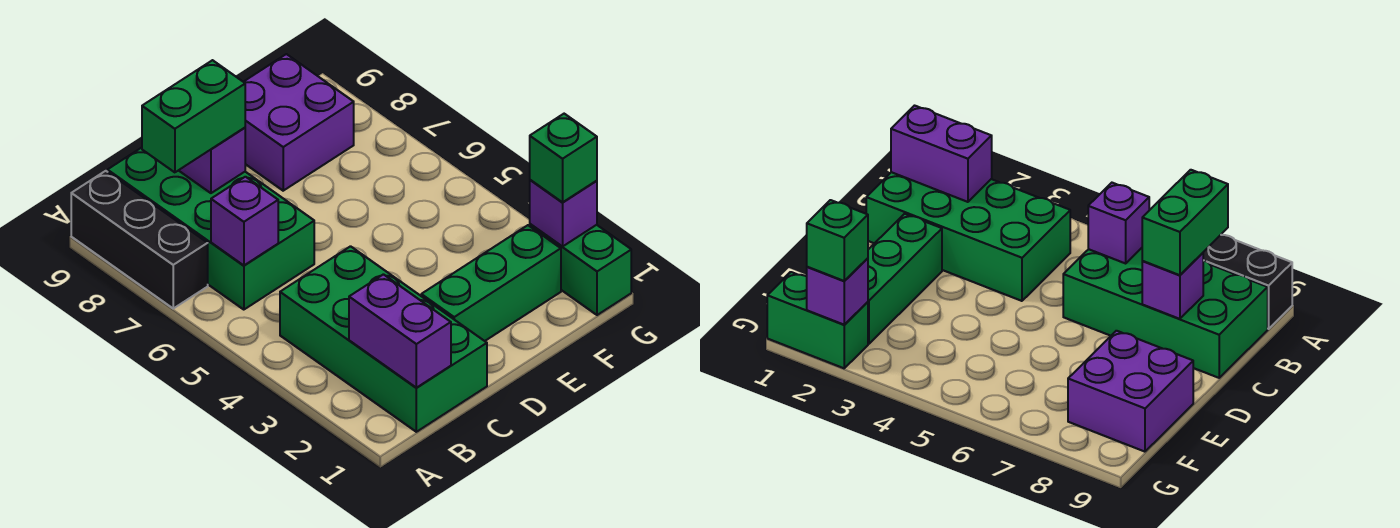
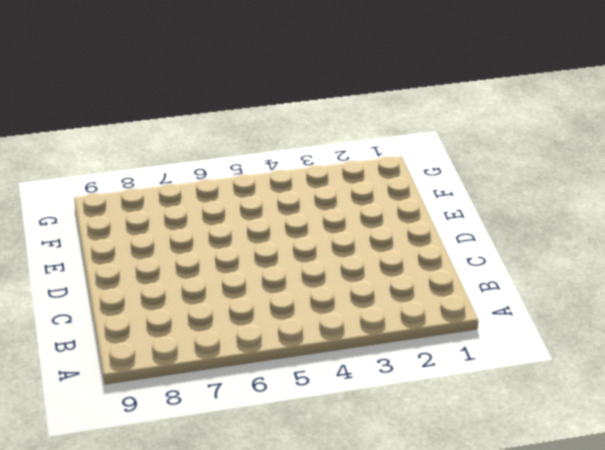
none -> black brick A7:A9 level 1
none -> green brick B1:C4 level 1
none -> green brick B6:C9 level 1

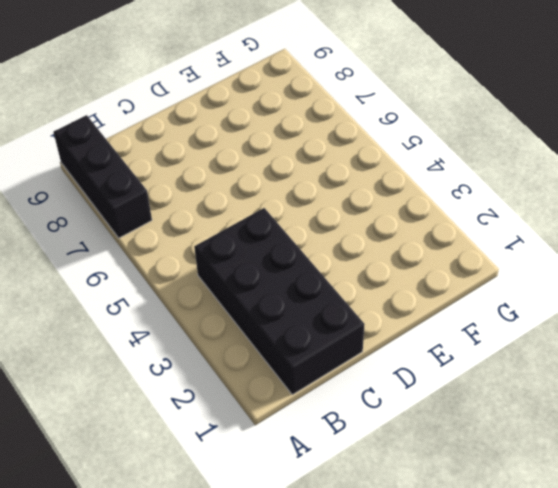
black brick B1:C4 level 1 -> green brick B1:C4 level 1
none -> green brick B6:C9 level 1
none -> green brick D2:F2 level 1
none -> purple brick E8:F9 level 1

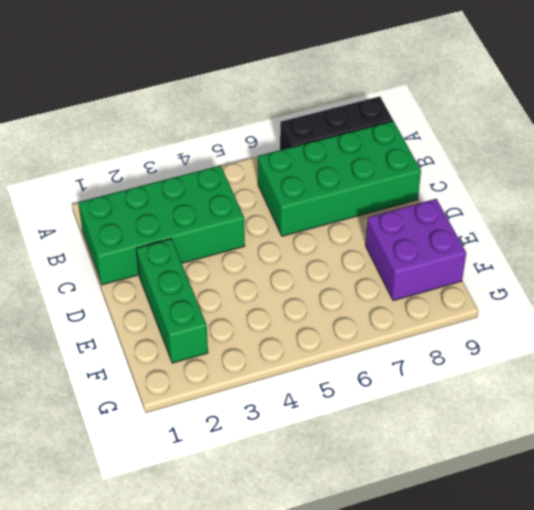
none -> green brick G1:G2 level 1
none -> purple brick B1:B2 level 2
none -> purple brick B6 level 2

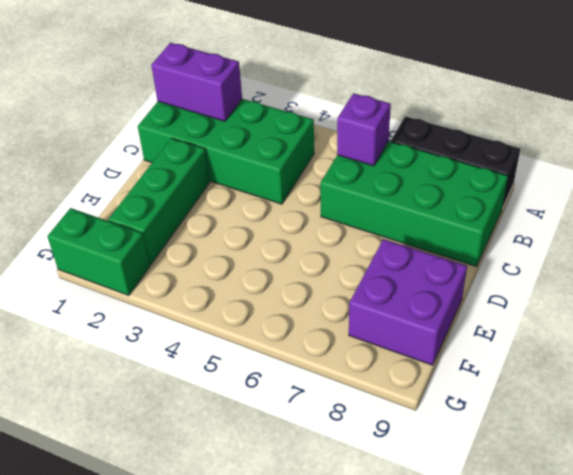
none -> purple brick C8 level 2
none -> purple brick G2 level 2
none -> green brick B8:C8 level 3

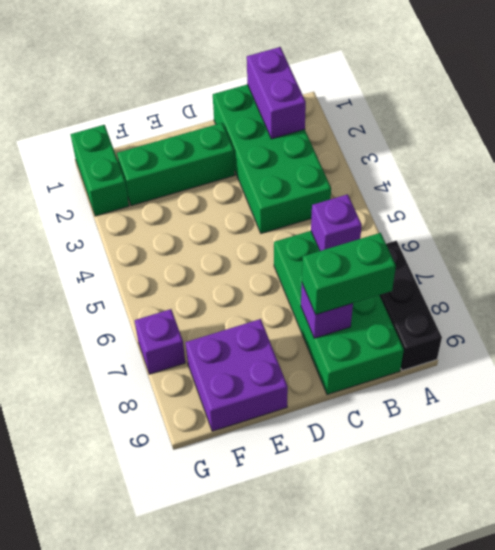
purple brick G7 level 1 -> purple brick G2 level 2
none -> green brick G2 level 3

